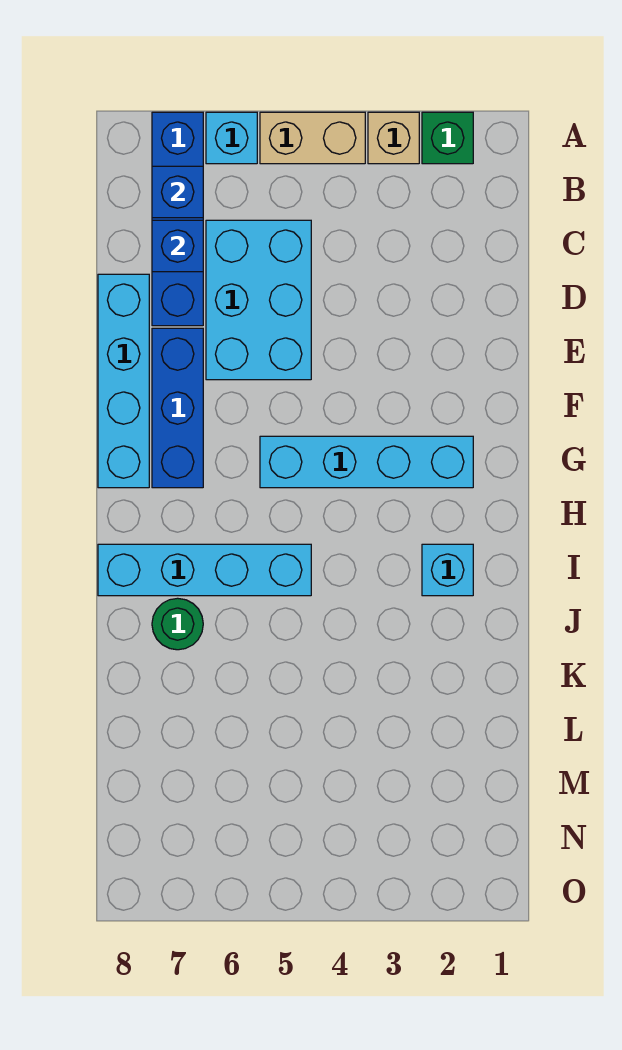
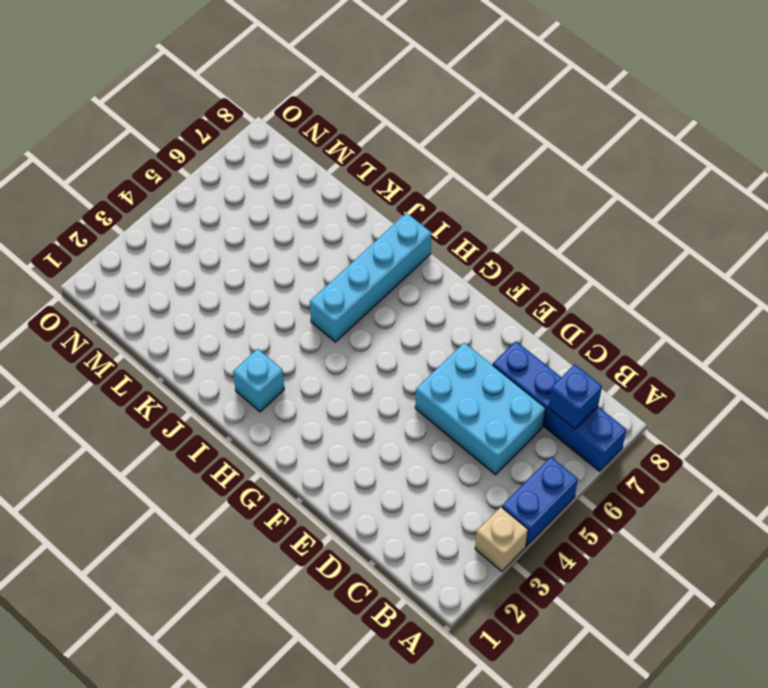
blue brick A4:A5 level 1 -> tan brick A4:A5 level 1
none -> green brick A2 level 1
none -> cyan brick A6 level 1
none -> cyan brick D8:G8 level 1

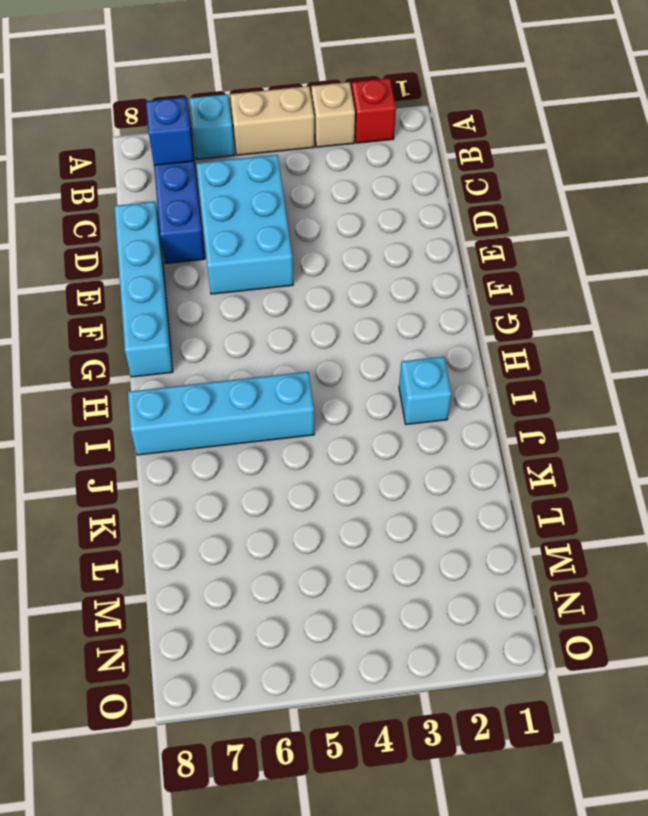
red brick A2 level 1 -> green brick A2 level 1
none -> blue brick E7:G7 level 1
none -> cyan brick G2:G5 level 1
none -> green round brick J7 level 1

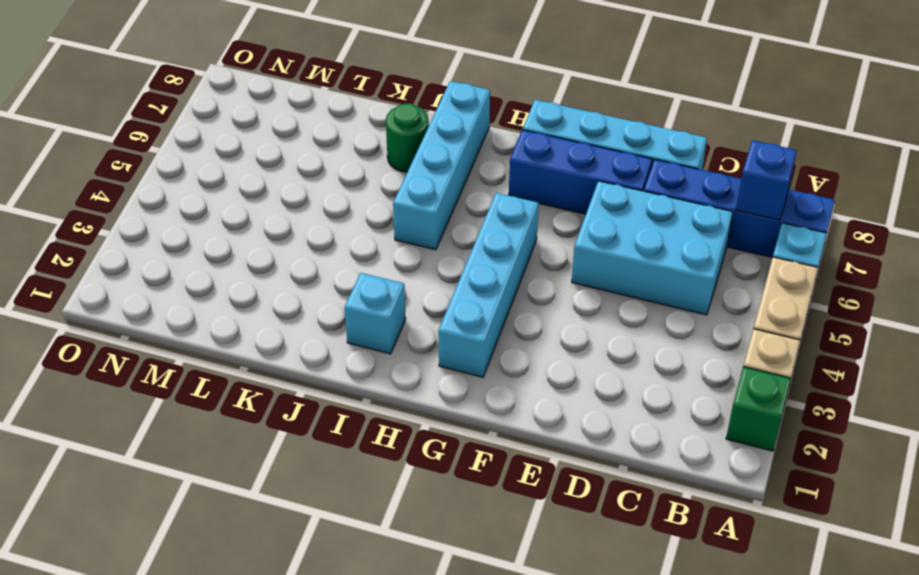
none -> blue brick C7 level 2

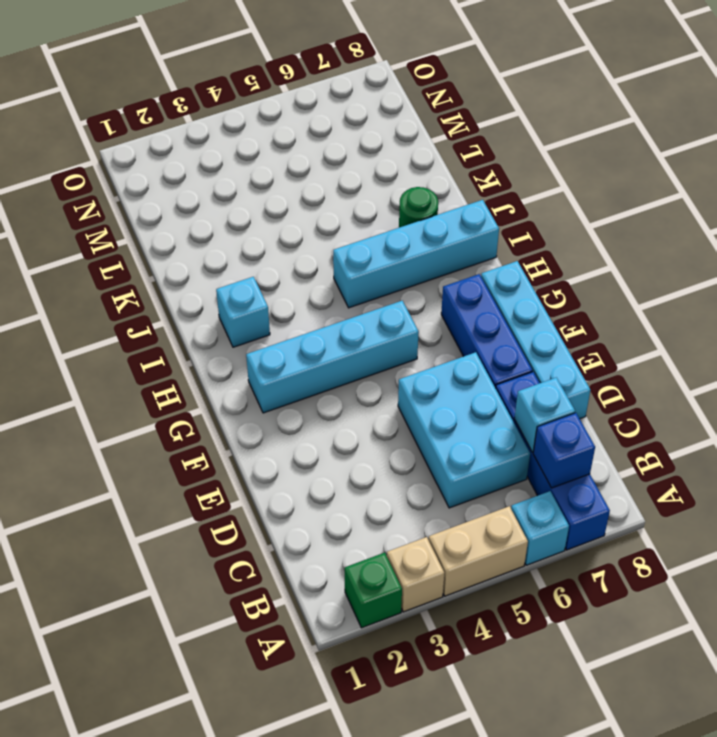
cyan brick C7 level 2 -> blue brick C7 level 2

